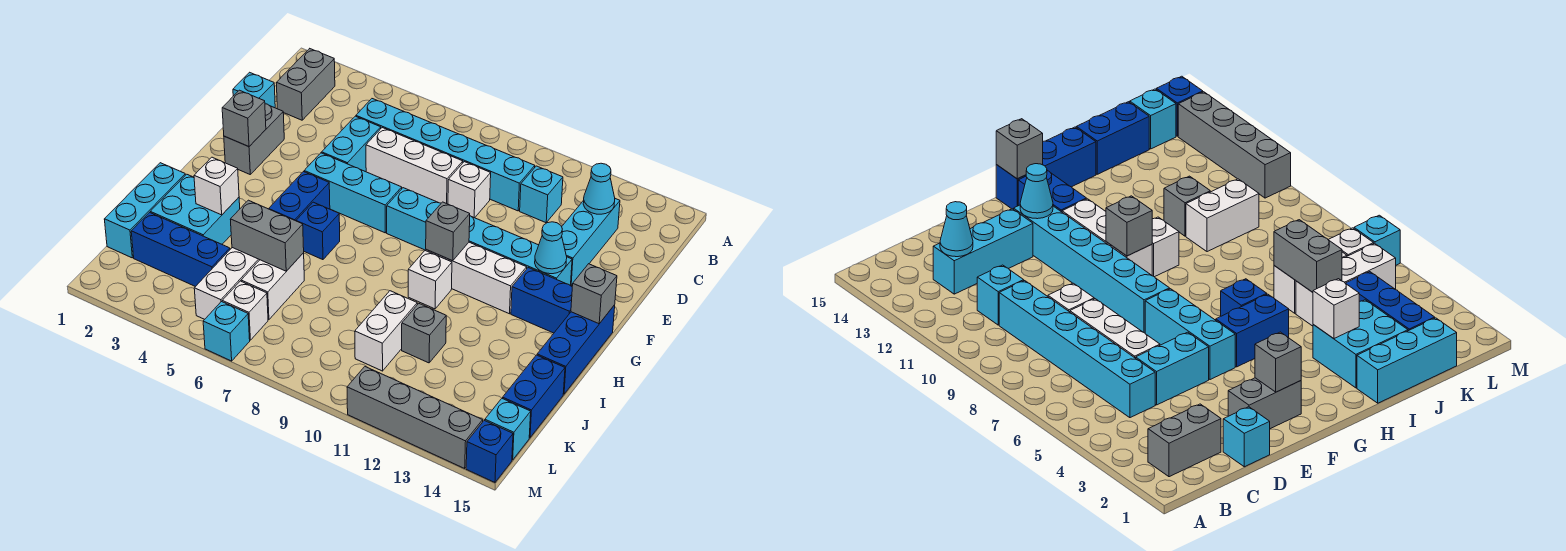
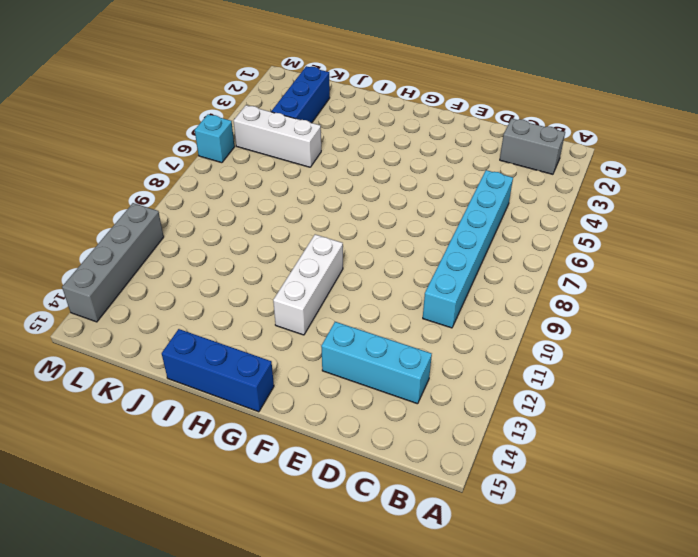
none -> cyan brick C11 level 1
none -> cyan brick D1 level 1
none -> cyan brick D5:E5 level 1
none -> white brick D6:D8 level 1

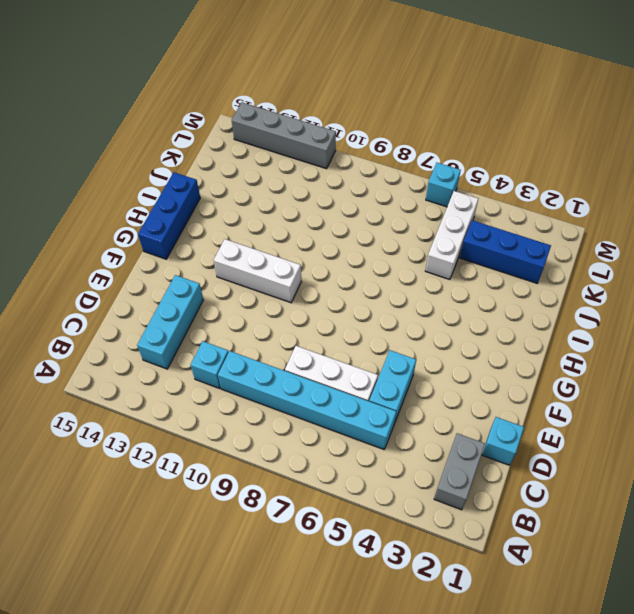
none -> white brick D9 level 1
none -> grey brick E2:F2 level 1
none -> cyan brick F5:F7 level 1
none -> cyan brick F8:F13 level 1

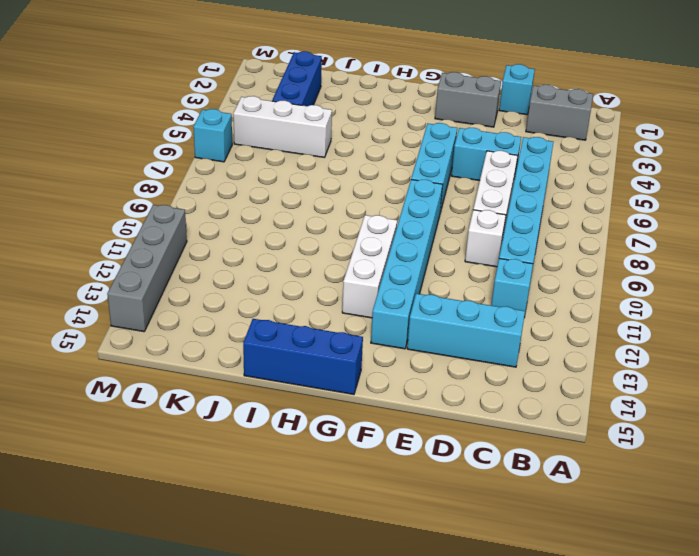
none -> blue brick G5:H5 level 1
none -> blue brick G13:G14 level 1
none -> blue brick H6 level 1
none -> white brick H10 level 1

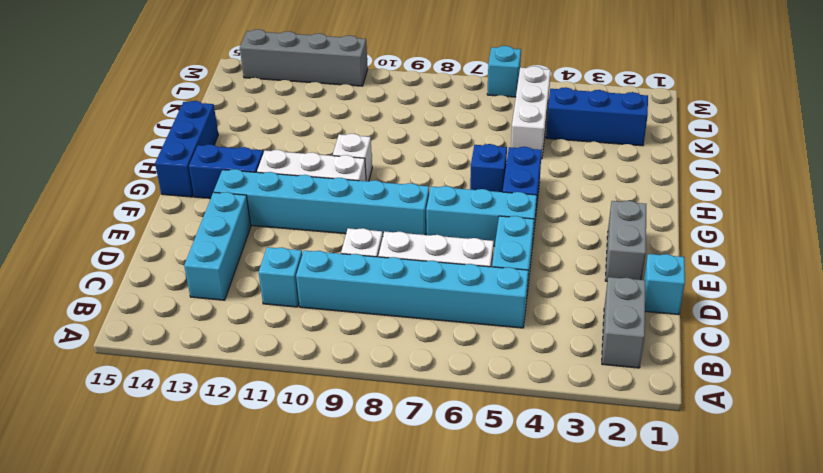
none -> cyan brick I1:K1 level 1
none -> cyan brick I2:J3 level 1
none -> white brick J6:K6 level 1
none -> white brick J10:K10 level 1

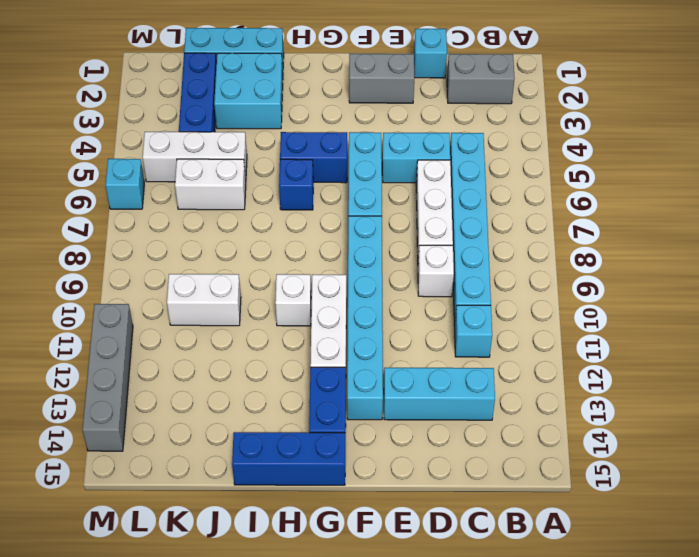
none -> grey brick J11 level 1
none -> blue brick J15:K15 level 1
none -> white brick L6 level 1
none -> cyan brick L15 level 1

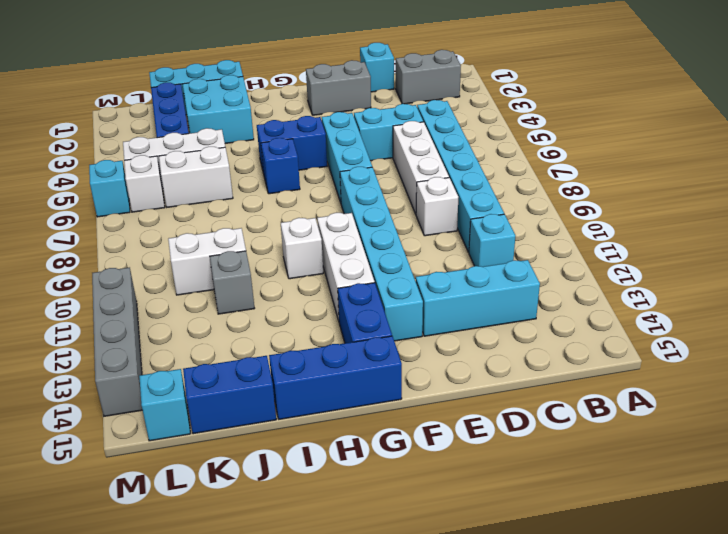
none -> blue brick M15 level 1
none -> cyan cone C13 level 2
none -> grey brick F2 level 2
none -> cyan cone F13 level 2

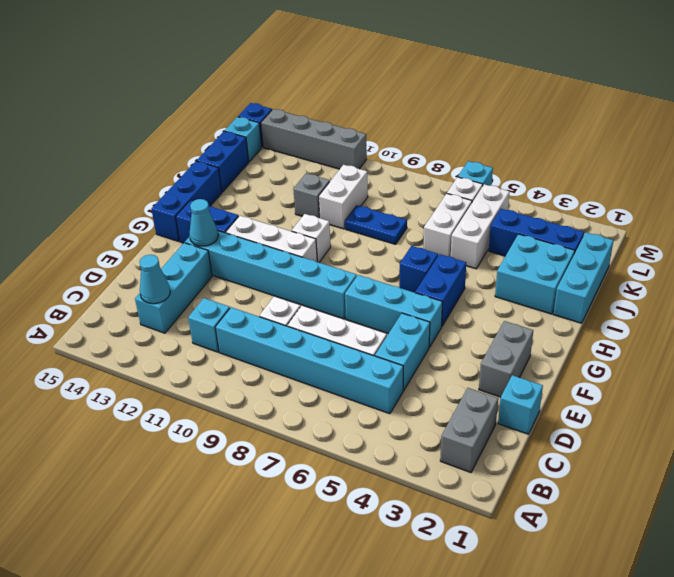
blue plate J8:J9 level 1 -> none
none -> grey brick F2 level 2
none -> grey brick G10 level 2
none -> grey brick G15 level 2
none -> white brick I3 level 2

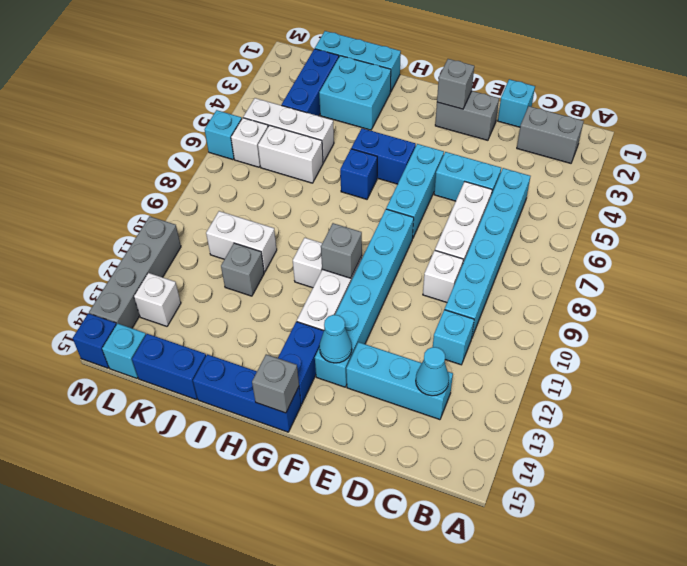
white brick L13 level 1 -> white brick I3 level 2
none -> grey brick J5:J6 level 2

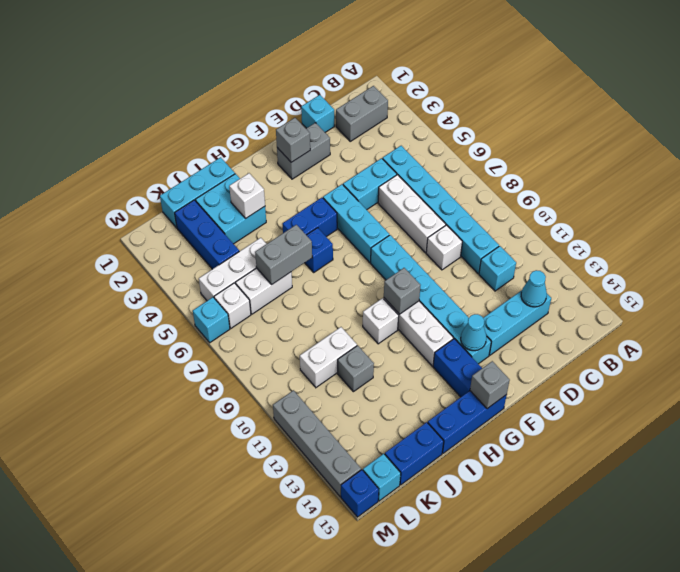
grey brick I6:J6 level 2 -> grey brick J5:J6 level 2

